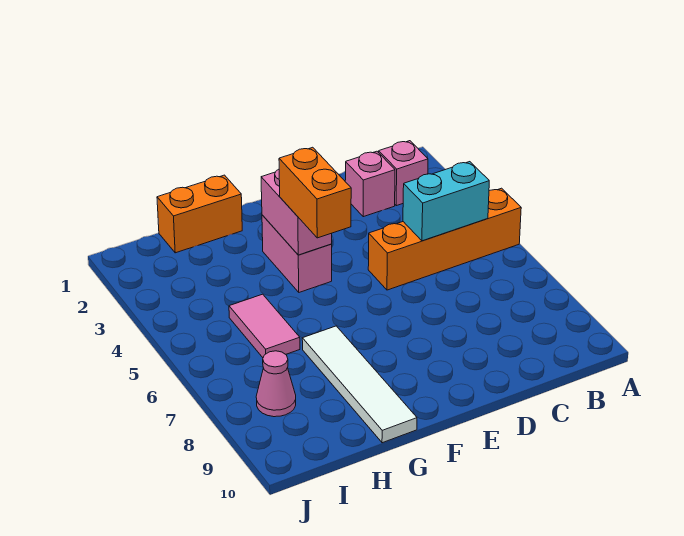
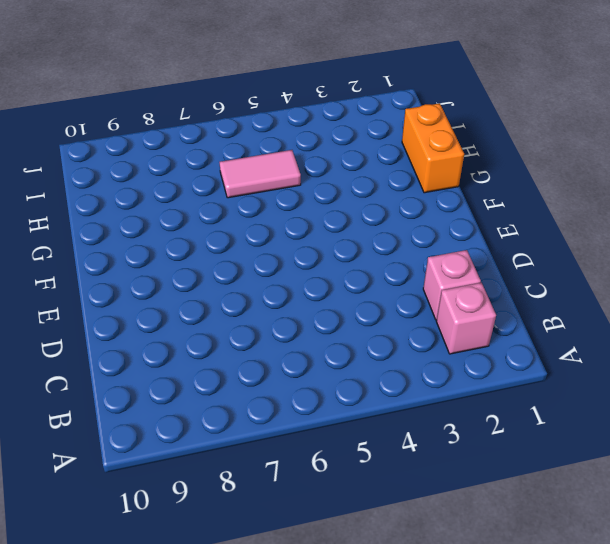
none -> orange brick A5:D5 level 1
none -> pink brick F3:F4 level 1

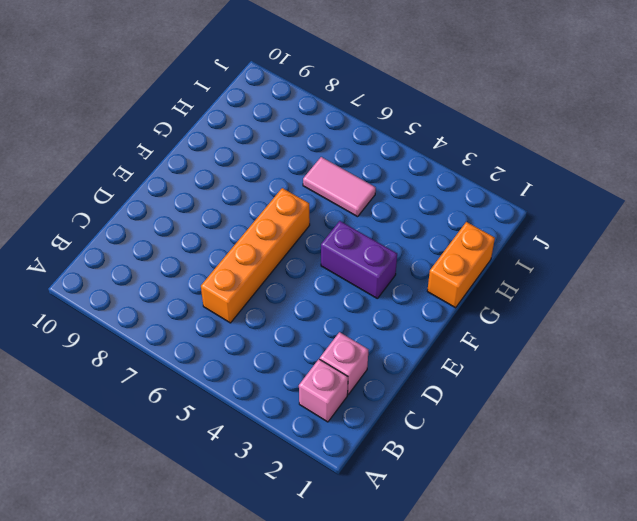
orange brick C6:F6 level 1 -> orange brick A5:D5 level 1
purple brick F3:F4 level 1 -> pink brick F3:F4 level 1
none -> white tile G7:G10 level 1
none -> pink cone I8 level 1

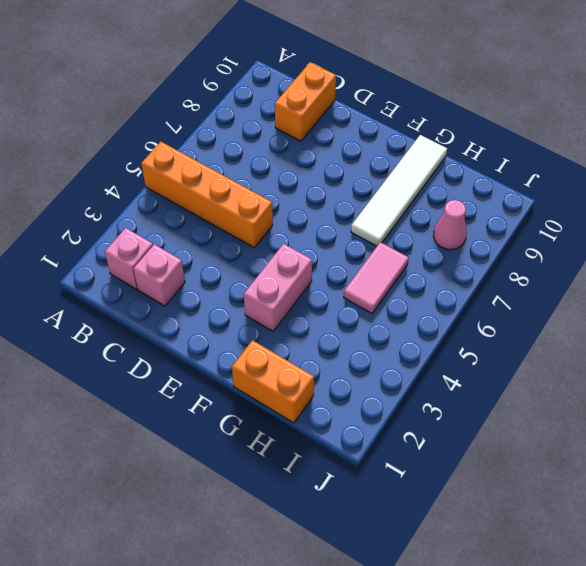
orange brick C9:C10 level 1 -> orange brick F4:F5 level 3
none -> cyan brick B5:C5 level 2
none -> pink brick F3:F4 level 2

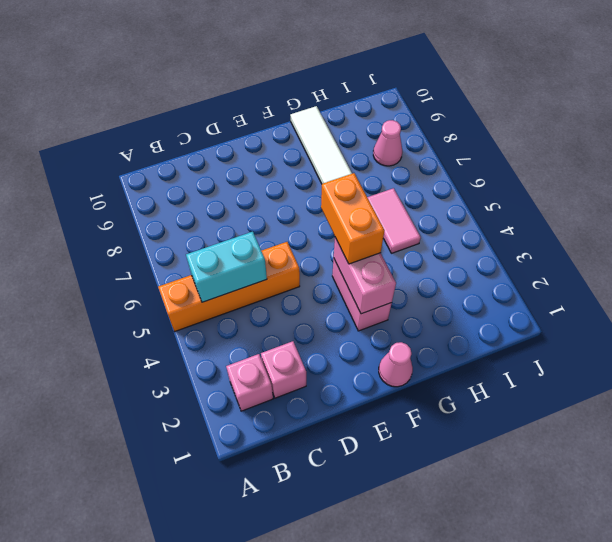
pink cone F1 level 1 -> none
none -> orange brick G1:H1 level 1

